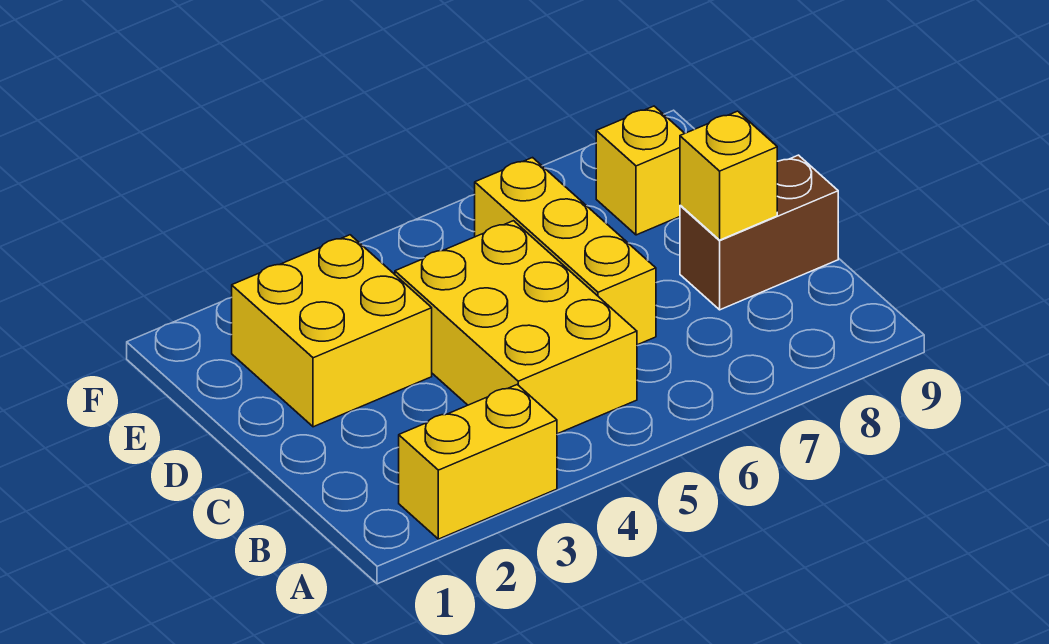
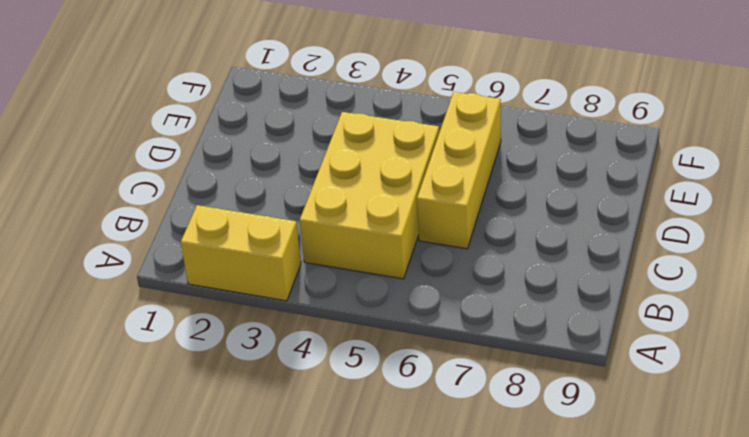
none -> brown brick C8:C9 level 1
none -> yellow brick D2:E3 level 1

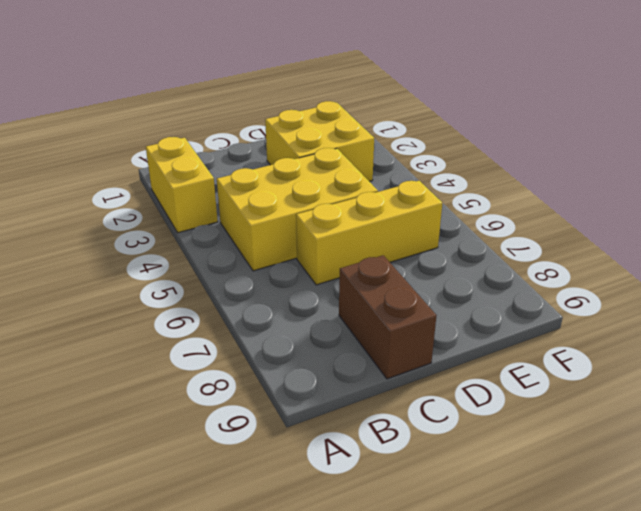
none -> yellow brick E8 level 1
none -> yellow brick C8 level 2

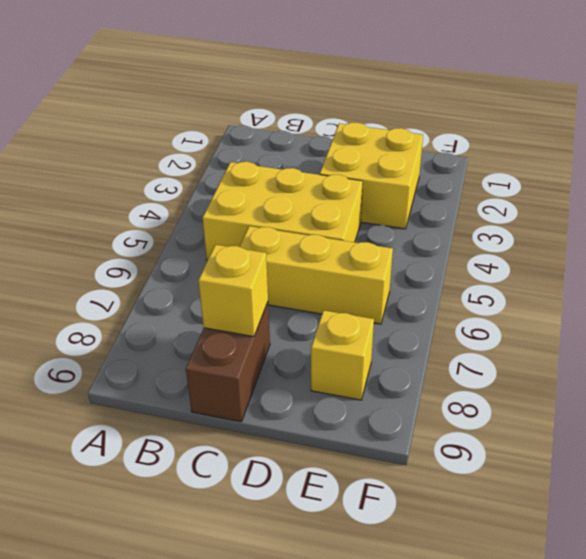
none -> yellow brick A2:A3 level 1

